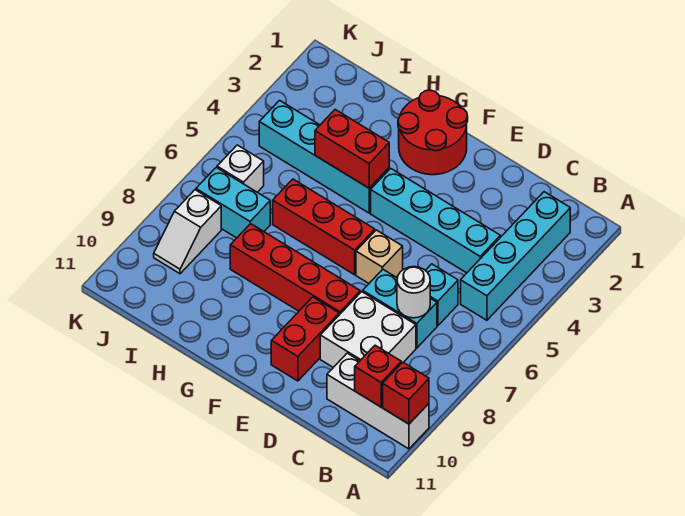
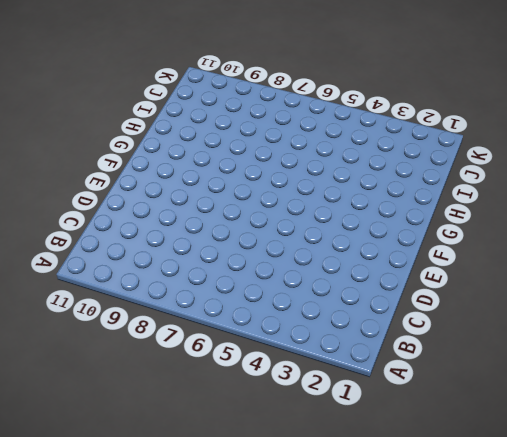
none -> white brick A10:C10 level 1
none -> cyan brick B2:B5 level 1
none -> cyan brick C4:F4 level 1

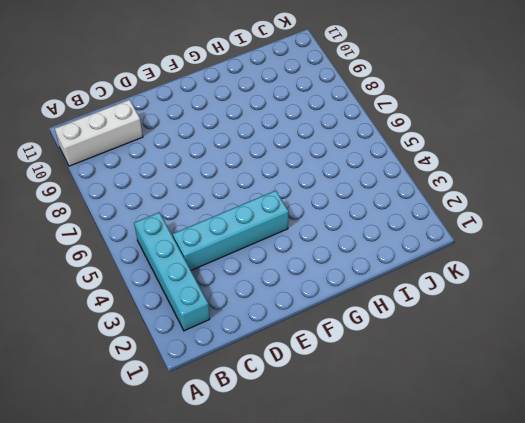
none -> cyan brick C6 level 1
none -> cyan brick C7:D7 level 1
none -> white brick C8:D9 level 1

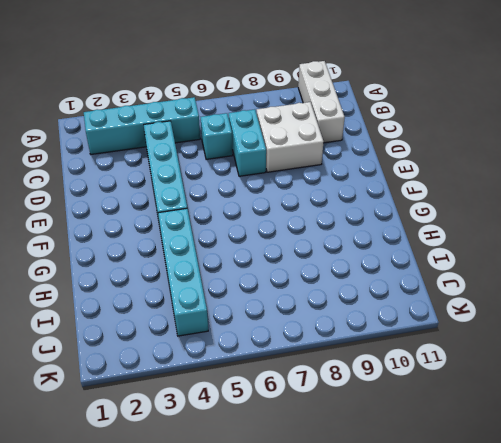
none -> tan brick E6 level 1
none -> red brick E8:H8 level 1
none -> red brick E9:E10 level 1

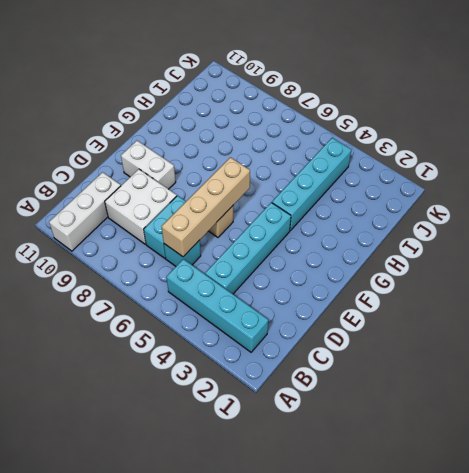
tan brick C6:F6 level 2 -> none
white brick E9:E10 level 1 -> red brick E9:E10 level 1
none -> red brick E8:H8 level 1
none -> red round brick F1:G2 level 1
none -> red brick F6:H6 level 1

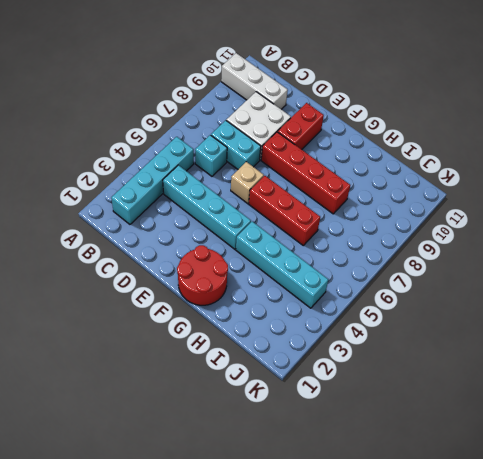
none -> cyan brick I7:J7 level 1
none -> white brick J6 level 1
none -> white slope J8:J9 level 1 top 8

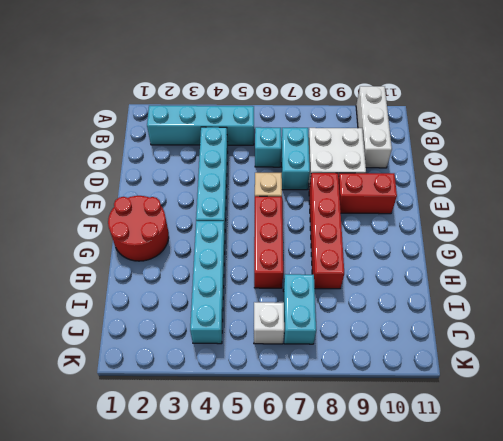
none -> white slope J8:J9 level 1 top 8
none -> red brick A10 level 2
none -> red brick B10 level 2

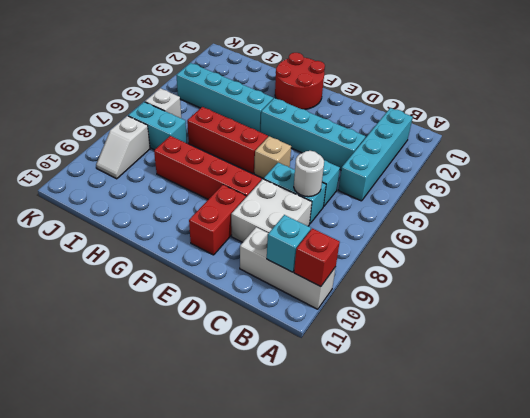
cyan brick B10 level 2 -> red brick B10 level 2
none -> red brick G4:H4 level 2

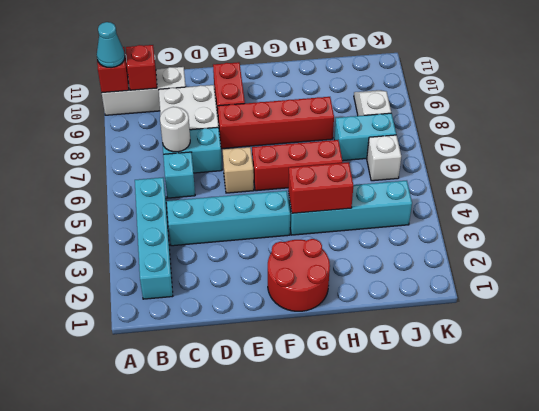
cyan cone A10 level 3 -> none

